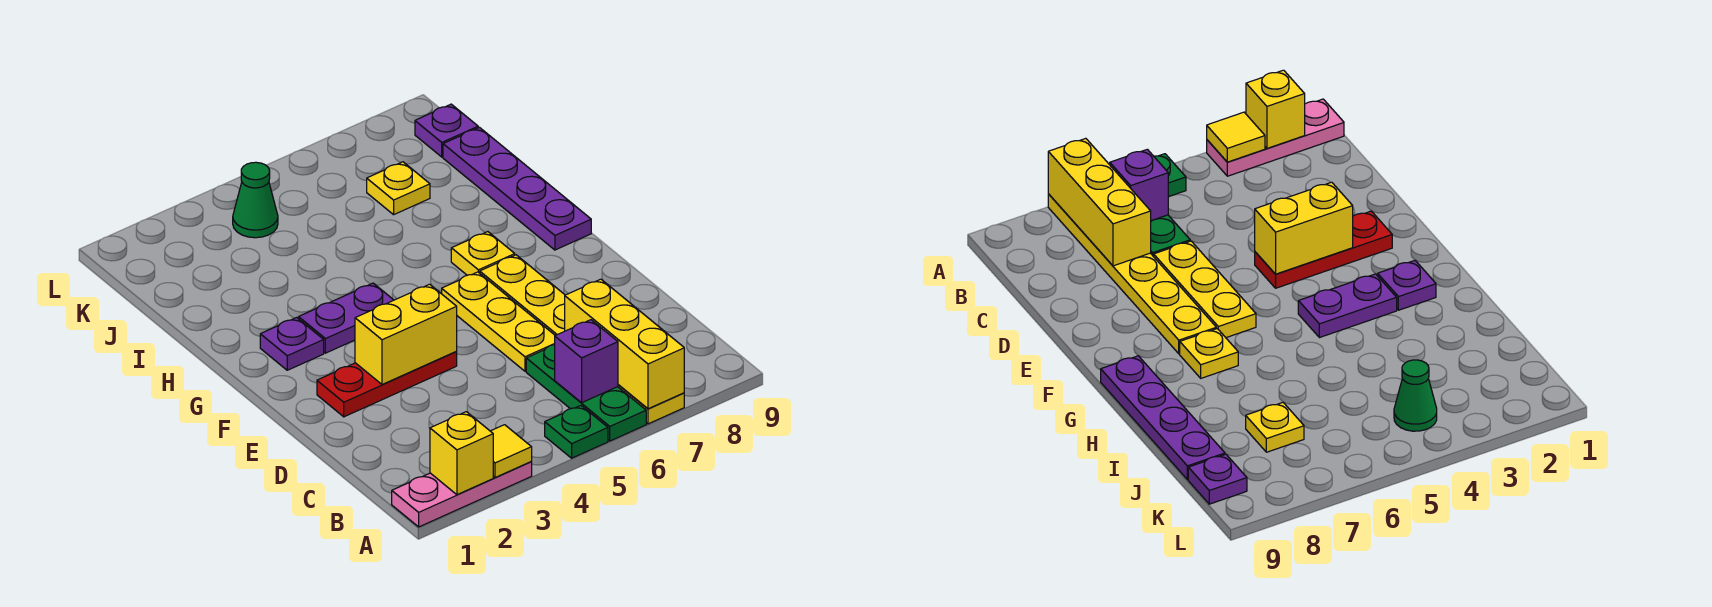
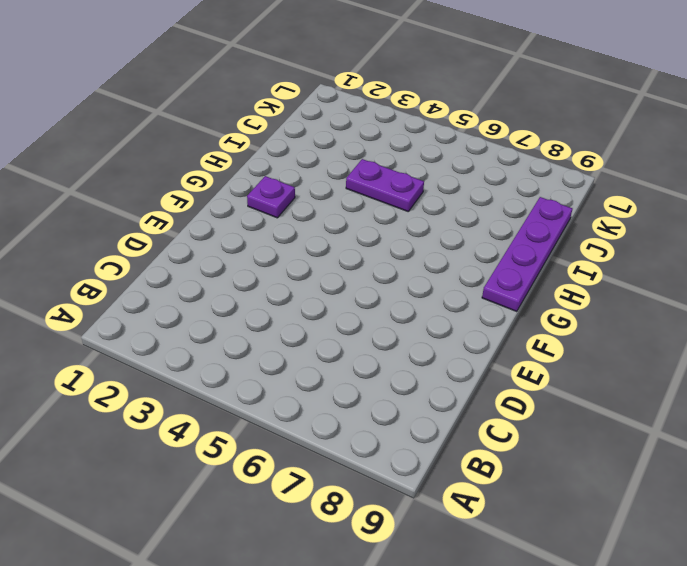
purple plate I4:I5 level 1 -> purple plate G3:G4 level 1
none -> pink plate A1:A3 level 1
none -> green plate A5 level 1
none -> green plate A6:C6 level 1

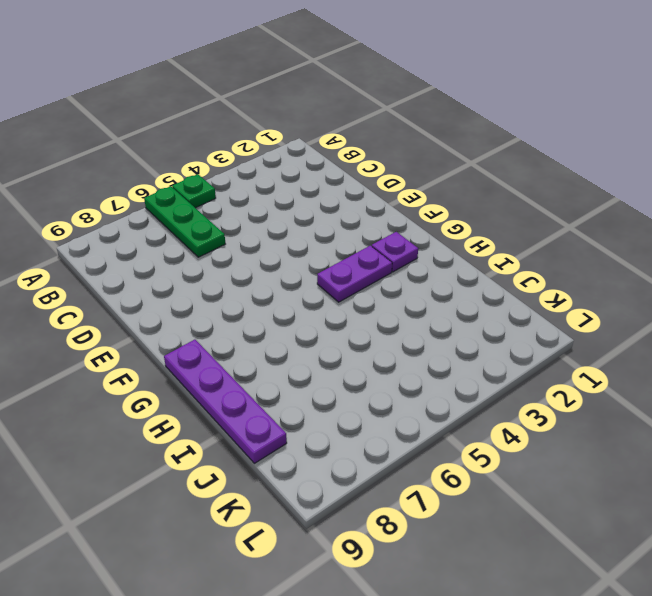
none -> pink plate A1:A3 level 1
none -> yellow plate A7:F7 level 1
none -> yellow plate D6:F6 level 1

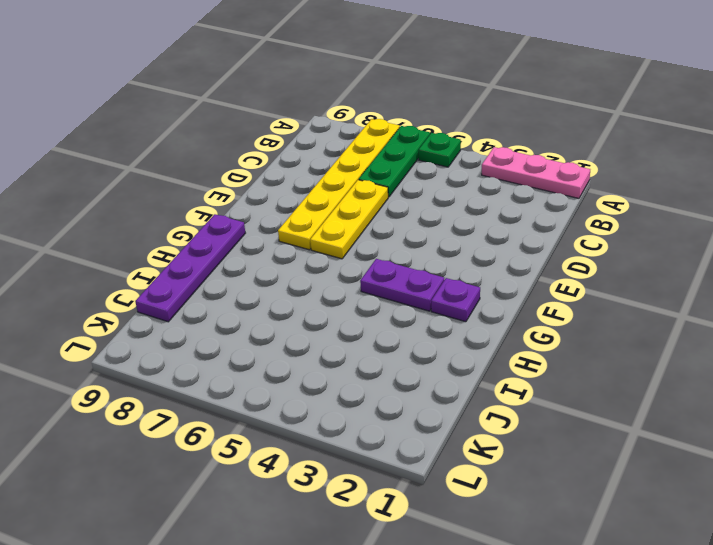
none -> red plate E2:E4 level 1
none -> yellow plate G7 level 1
none -> yellow plate J7 level 1

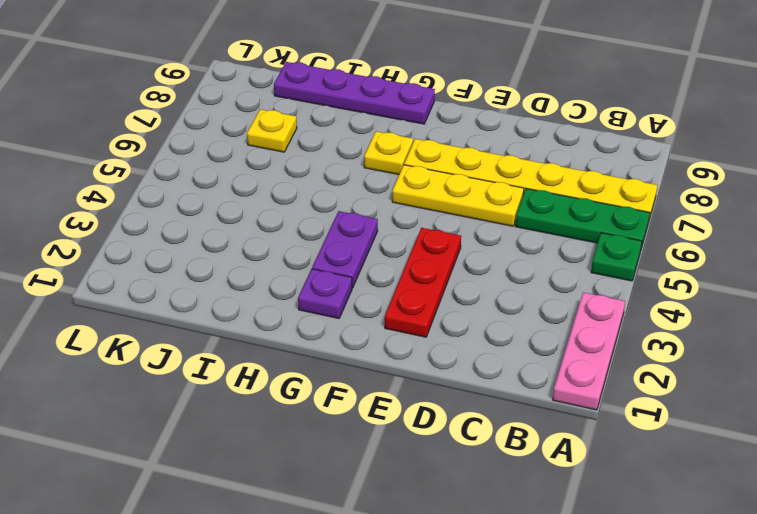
none -> green cone K4 level 1
none -> purple plate K9 level 1
none -> yellow brick A2 level 2

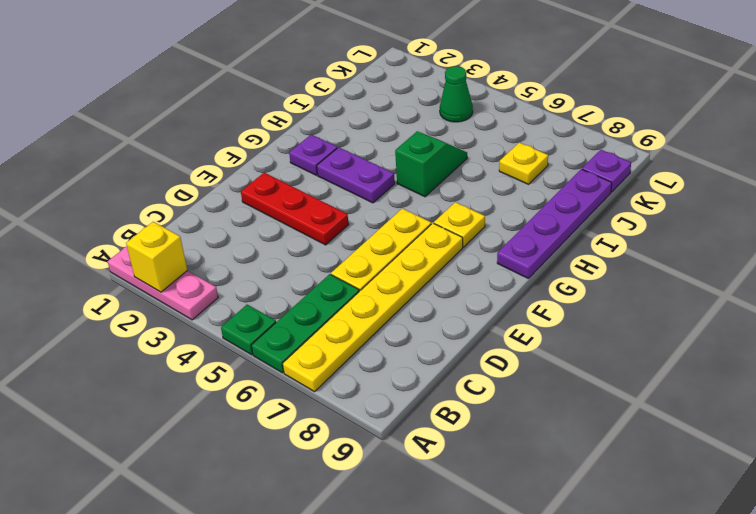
green slope H5:I5 level 1 top H -> none
none -> yellow tile A3 level 2
none -> yellow brick A7:C7 level 2
none -> purple brick B6 level 2

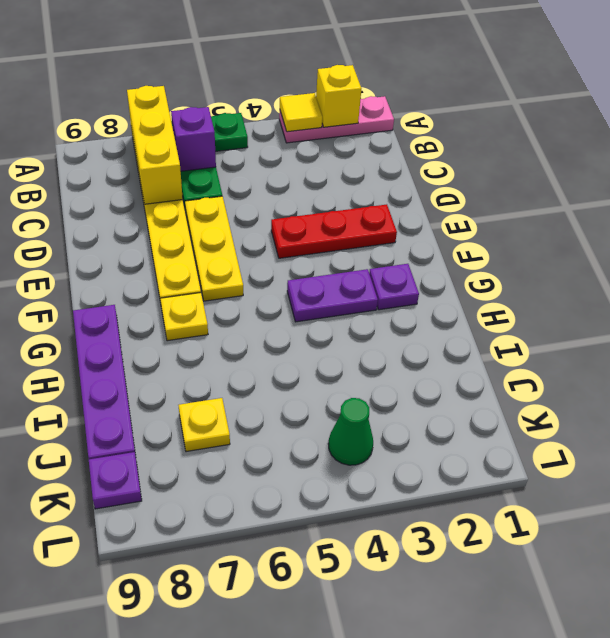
none -> yellow brick E3:E4 level 2

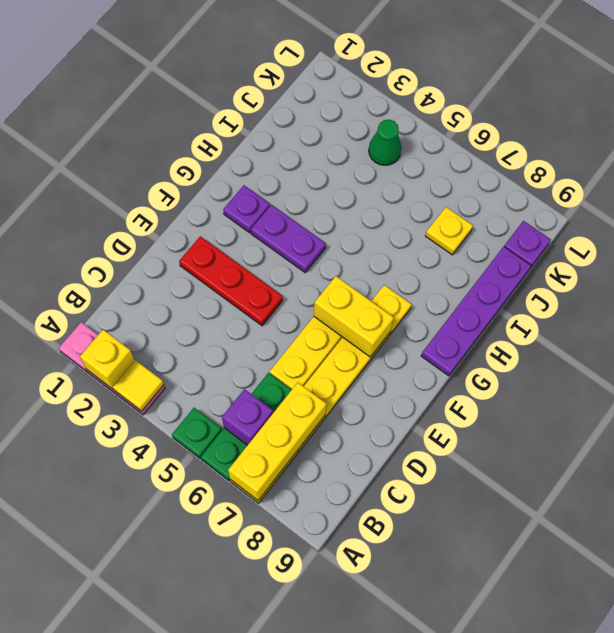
yellow brick F6:F7 level 2 -> yellow brick E3:E4 level 2

